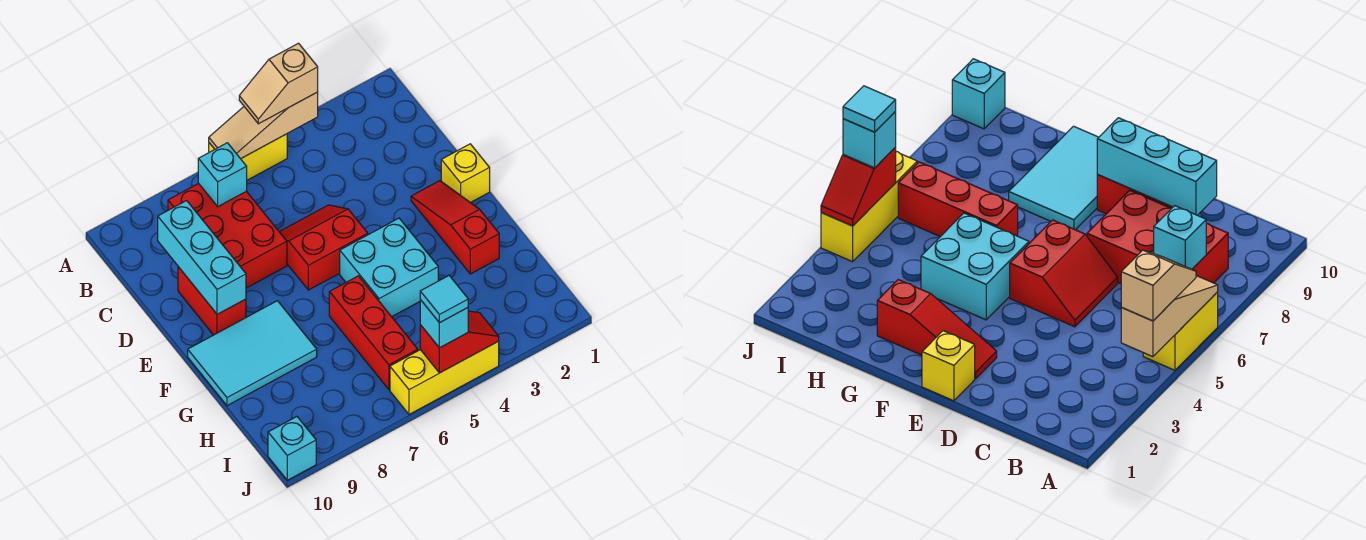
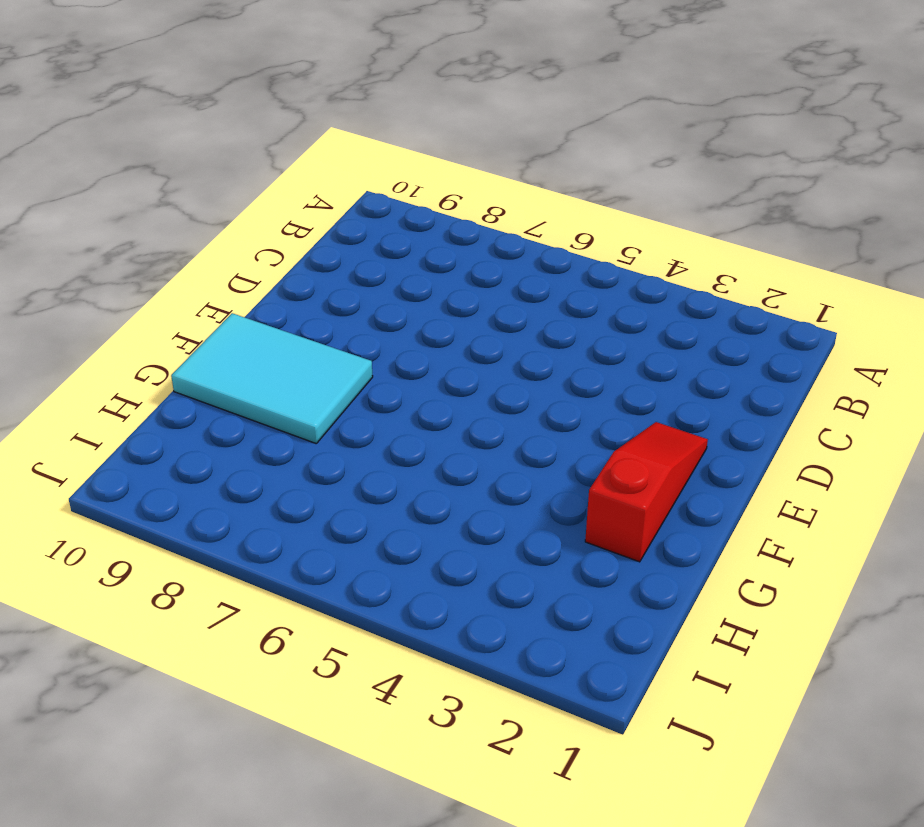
none -> yellow brick A5:A6 level 1
none -> red brick B7:D8 level 1
none -> red slope D5:E6 level 1 top E

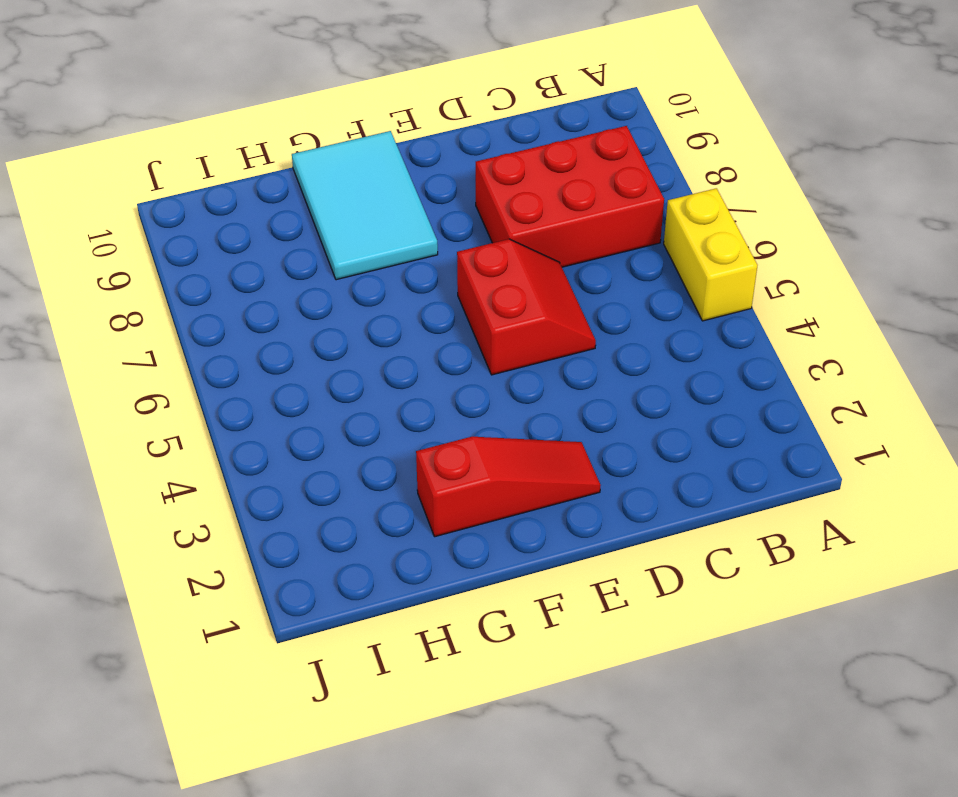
none -> red brick D9:E9 level 1
none -> yellow brick E1 level 1
none -> cyan brick F4:G5 level 1

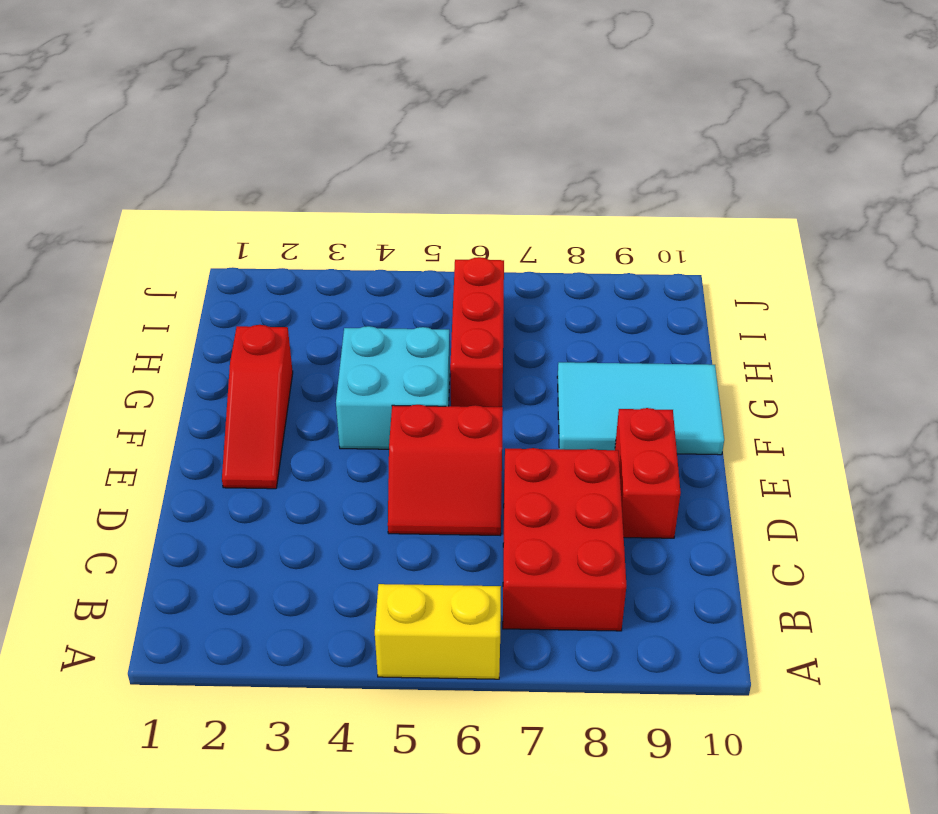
none -> yellow brick E1 level 1
none -> yellow brick J4:J6 level 1
none -> cyan brick J10 level 1

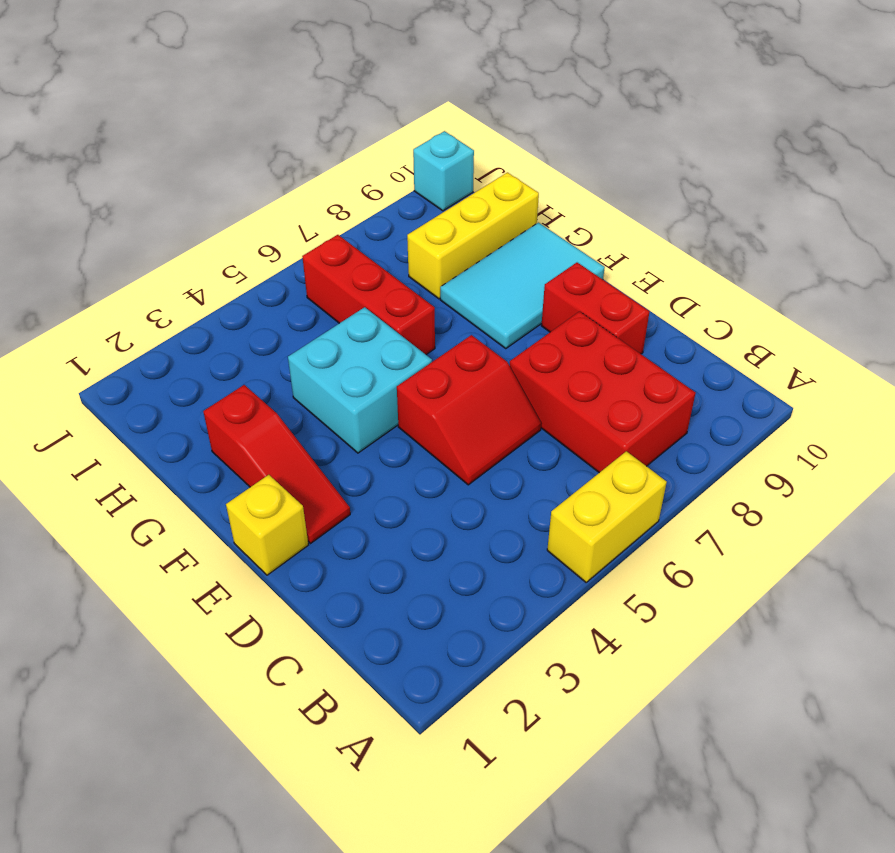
yellow brick H8:H10 level 1 -> yellow brick J4:J6 level 1
none -> tan slope A4:A6 level 2 top 4
none -> cyan brick B7 level 2
none -> cyan brick C9:E9 level 2

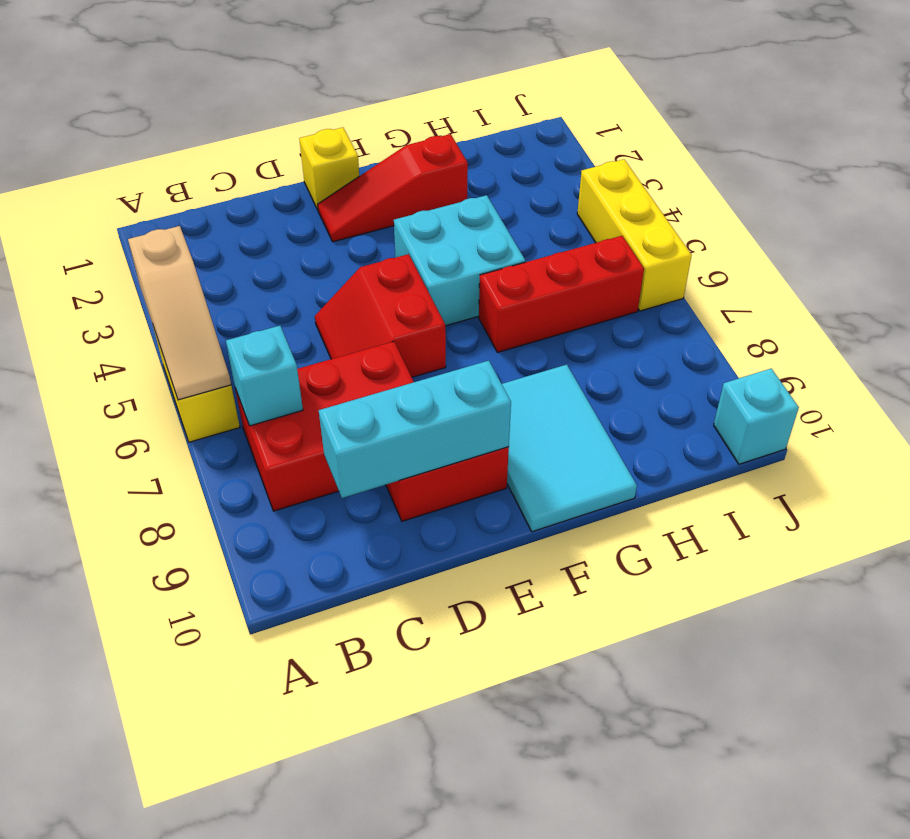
none -> red slope J4:J5 level 2 top 5
none -> tan slope A4:A5 level 3 top 4
none -> cyan brick J5 level 3

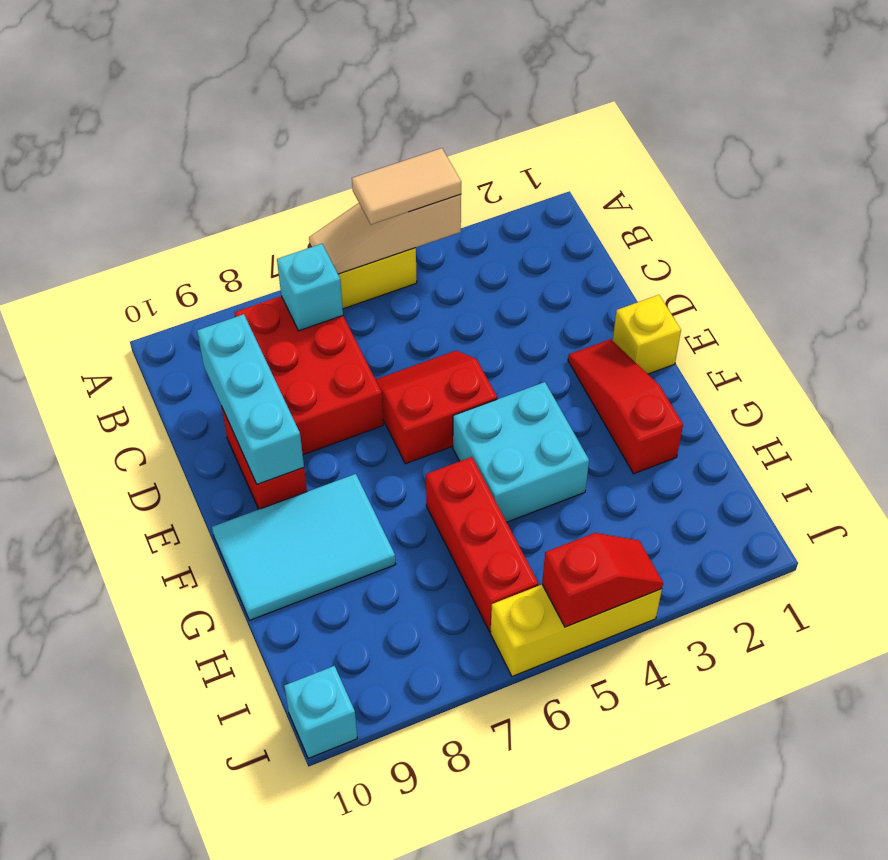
tan tile A4:A5 level 3 -> tan slope A4:A5 level 3 top 4
none -> cyan brick J5 level 3
none -> cyan tile J5 level 4

